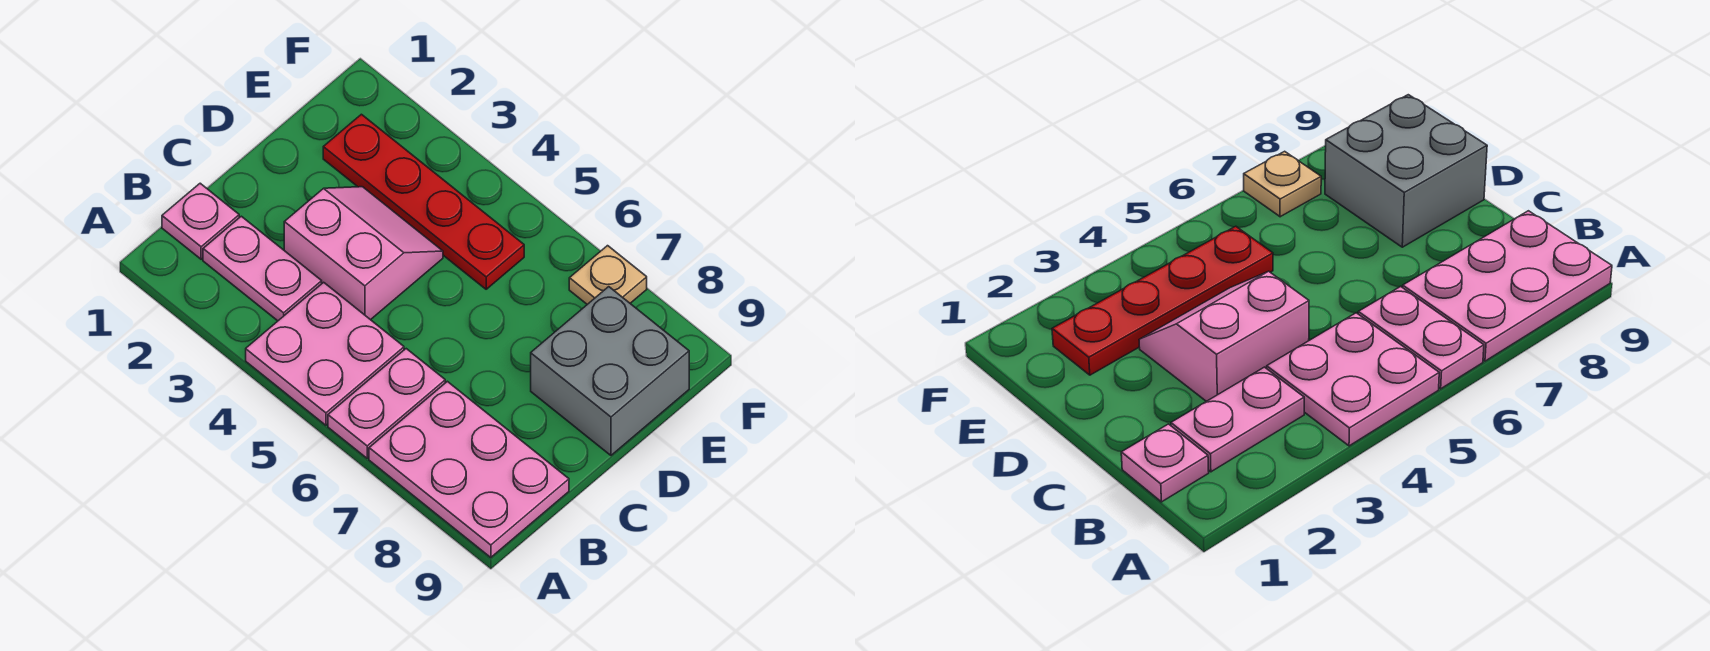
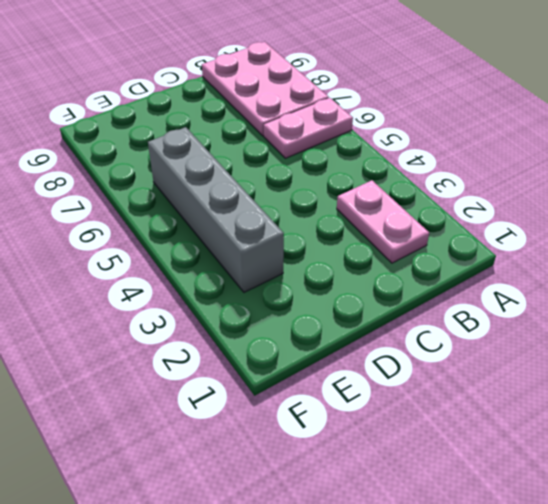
grey brick E3:E6 level 1 -> red plate E2:E5 level 1
none -> pink plate A4:B5 level 1
none -> pink plate B1 level 1

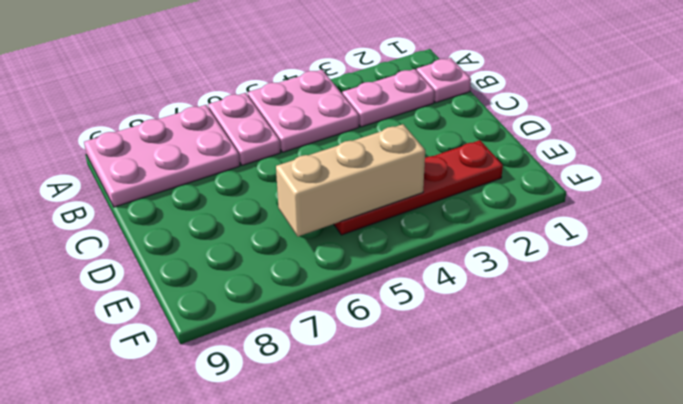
tan brick E4:E6 level 2 -> none
none -> pink slope C3:D4 level 1 top C
none -> grey brick D8:E9 level 1

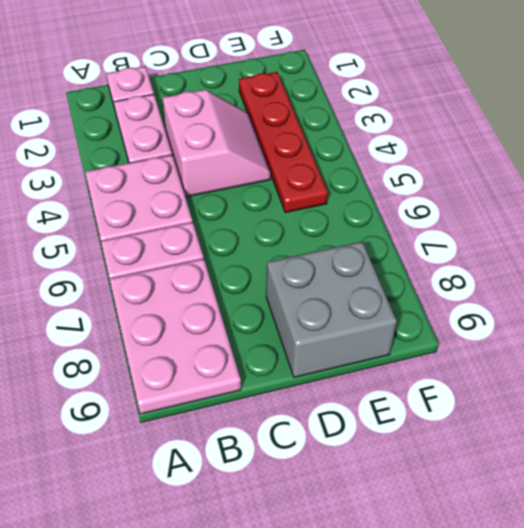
none -> tan plate F7 level 1

